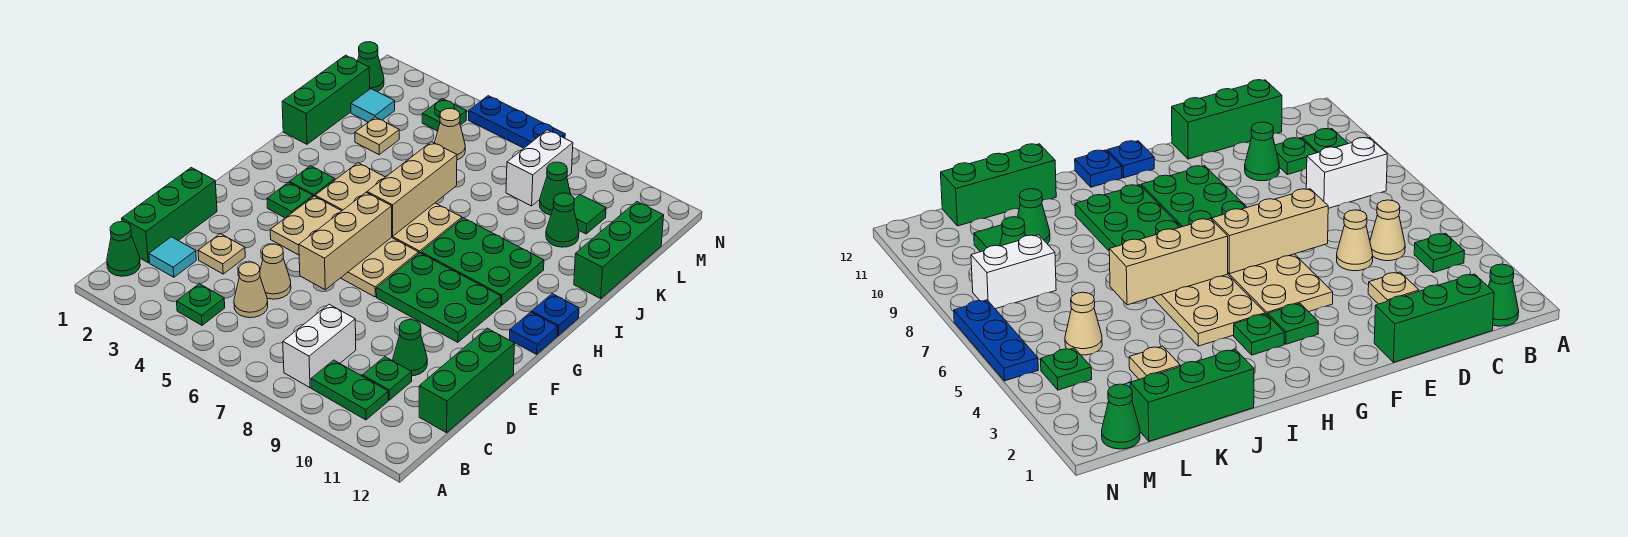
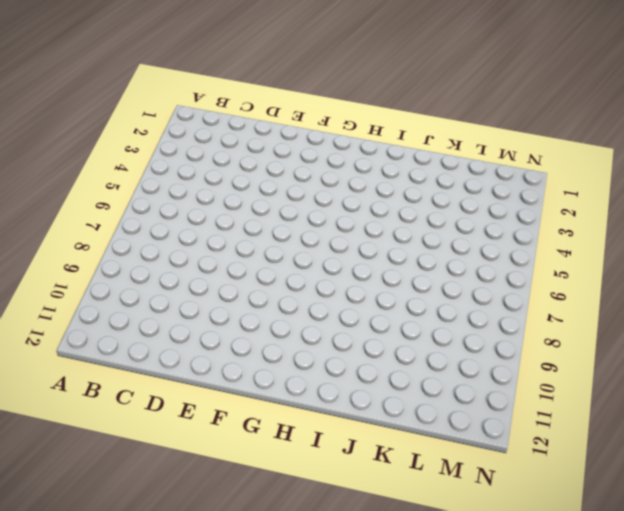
none -> green cone B1 level 1
none -> green plate B4 level 1
none -> white brick B8:C8 level 1
none -> green plate B9:B10 level 1

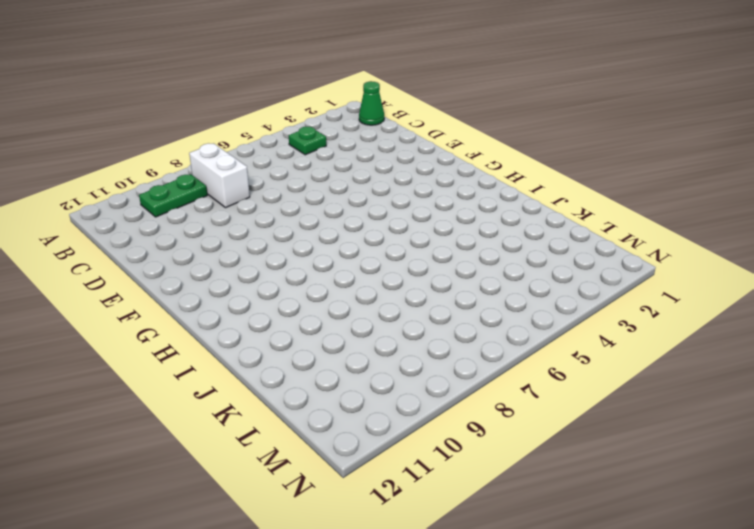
none -> green brick C1:E1 level 1
none -> cyan tile C2 level 1
none -> tan cone C5 level 1
none -> green plate C10 level 1

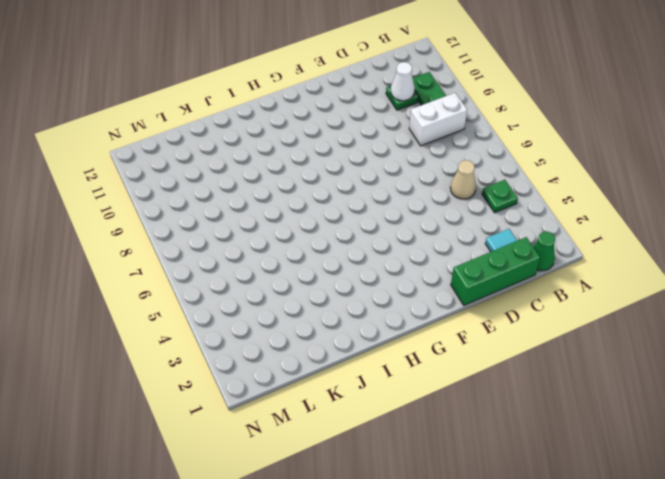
white cone C10 level 2 -> none
none -> green brick C12:E12 level 1
none -> tan plate D3 level 1
none -> tan cone D5 level 1
none -> green cone D10 level 1

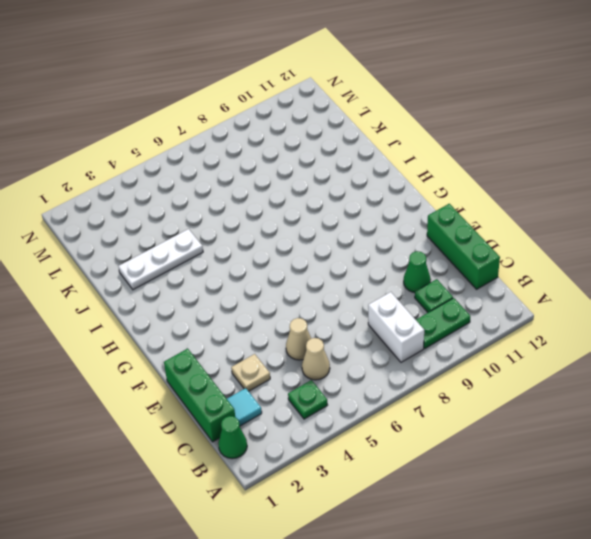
white plate J2:J4 level 1 -> none
none -> tan plate F4:G7 level 1
none -> green plate F8:G10 level 1
none -> green plate G3 level 1
none -> blue plate G12 level 1

